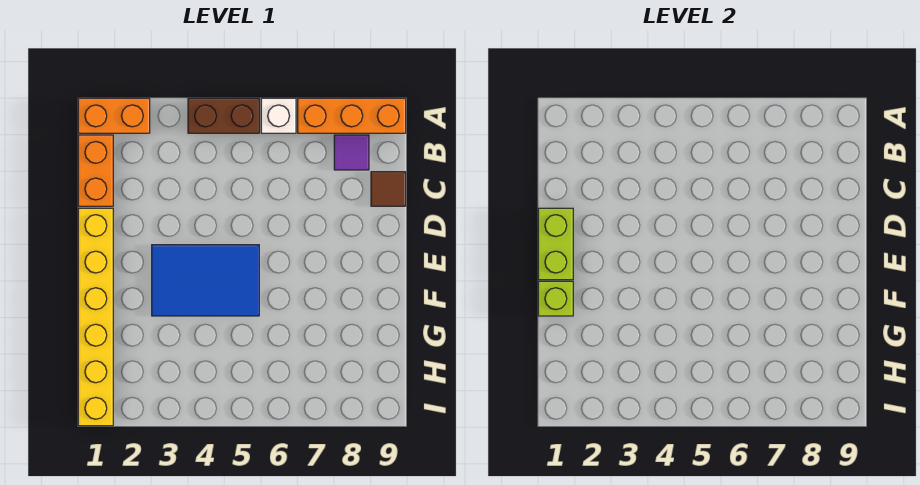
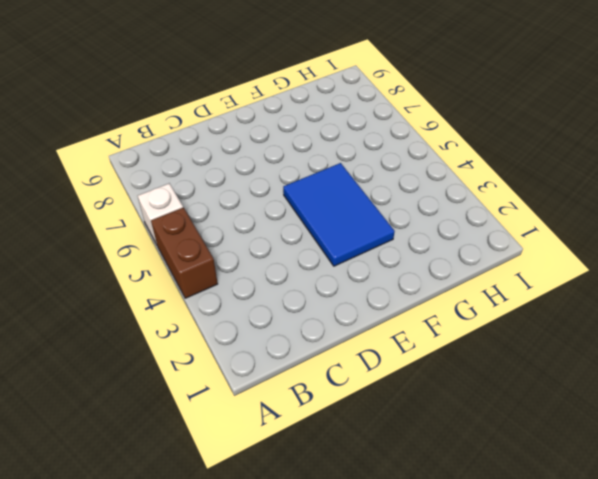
none -> orange brick A1:A2 level 1
none -> orange brick A7:A9 level 1

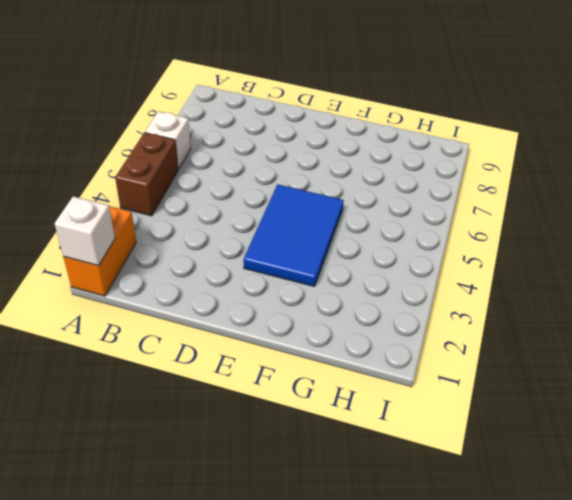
white brick A1 level 2 -> none
none -> orange brick A7:A9 level 1
none -> orange brick B1:C1 level 1

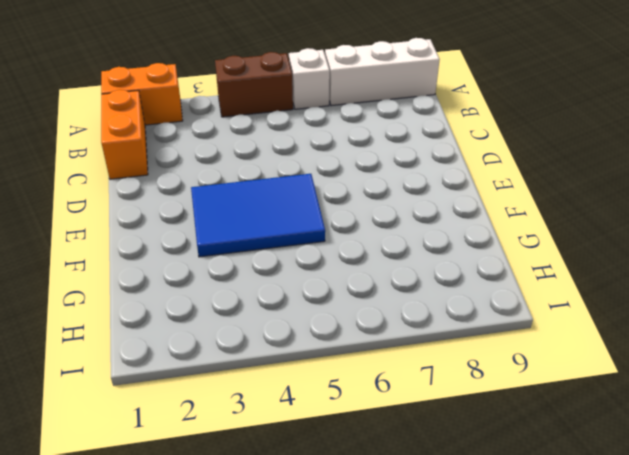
white brick A7:A9 level 1 -> orange brick A7:A9 level 1
none -> purple tile B8 level 1
none -> brown tile C9 level 1

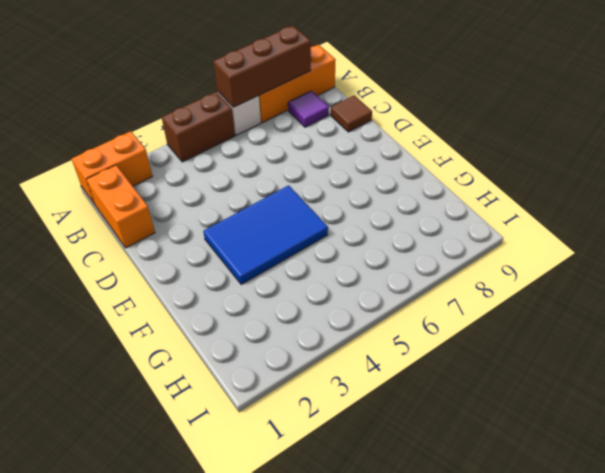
brown brick A6:A8 level 2 -> none
none -> yellow brick D1:I1 level 1
none -> lime brick D1:E1 level 2

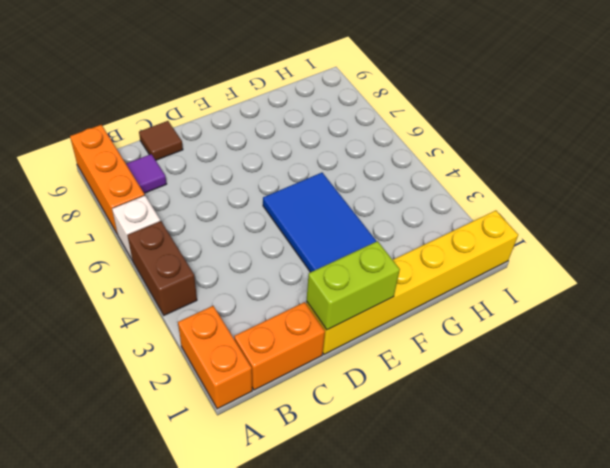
none -> lime brick F1 level 2

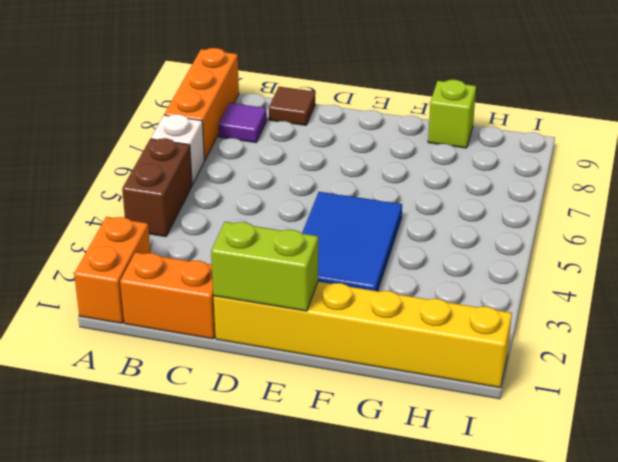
lime brick G9 level 1 -> lime brick F1 level 2

